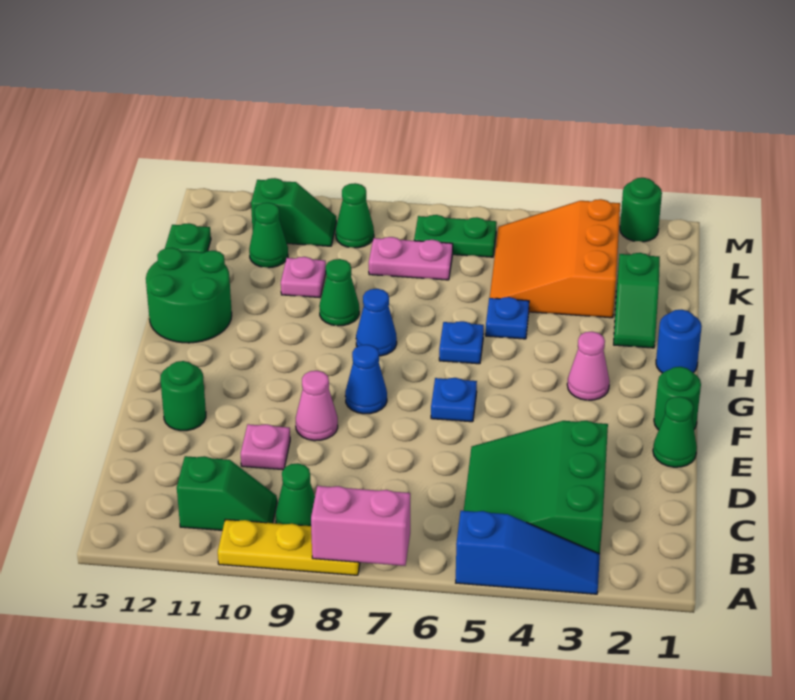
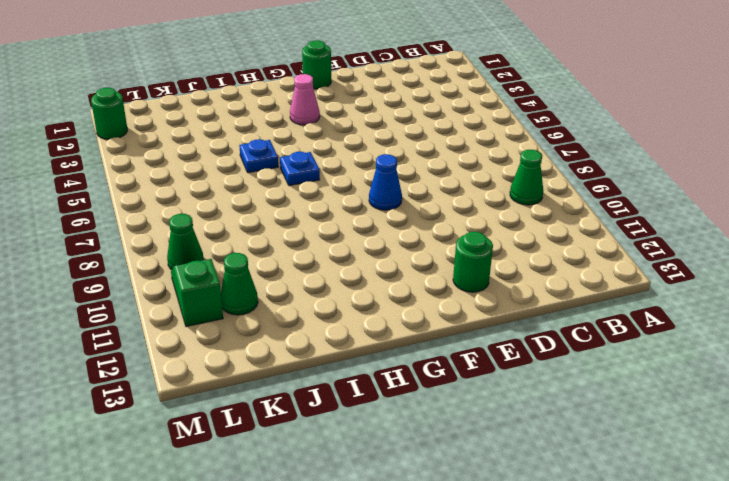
none -> blue slope A3:A5 level 1 top 5
none -> yellow plate A8:A10 level 1
none -> green slope B3:D5 level 1 top 3
none -> green slope B10:B11 level 1 top 11

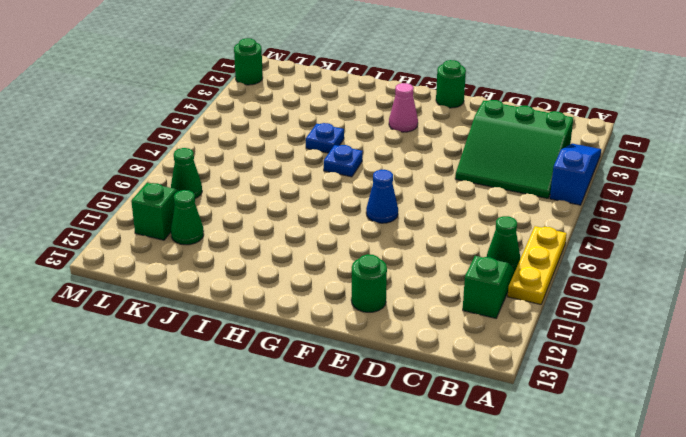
none -> pink plate D10 level 1
none -> green cone E1 level 1
none -> pink cone E9 level 1
none -> blue plate F6 level 1

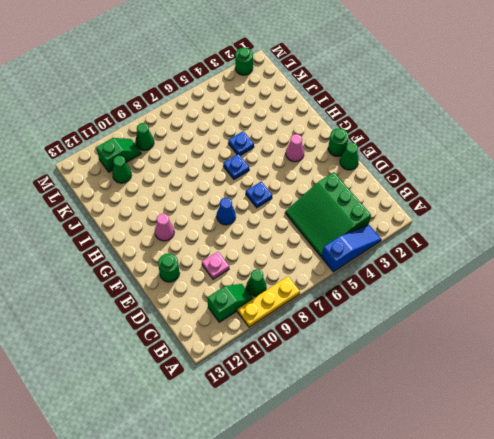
pink cone G11 level 1 -> pink cone E9 level 1
none -> blue round brick H1 level 1
none -> blue cone H8 level 1
none -> green round brick H12:I13 level 1
none -> green slope I2:J2 level 1 top J

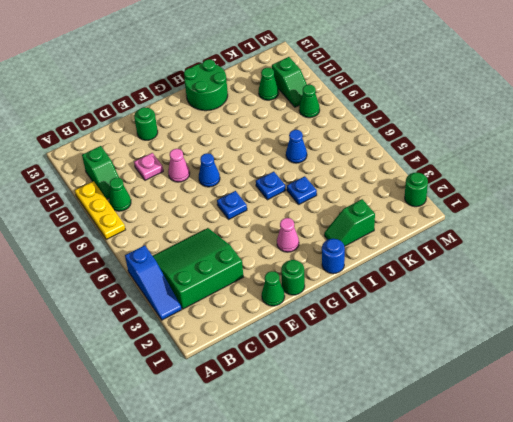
blue cone J7 level 1 -> blue cone H8 level 1
none -> green cone I9 level 1
none -> orange slope J3:L5 level 1 top 3
none -> pink plate J10 level 1
none -> pink plate K7:K8 level 1

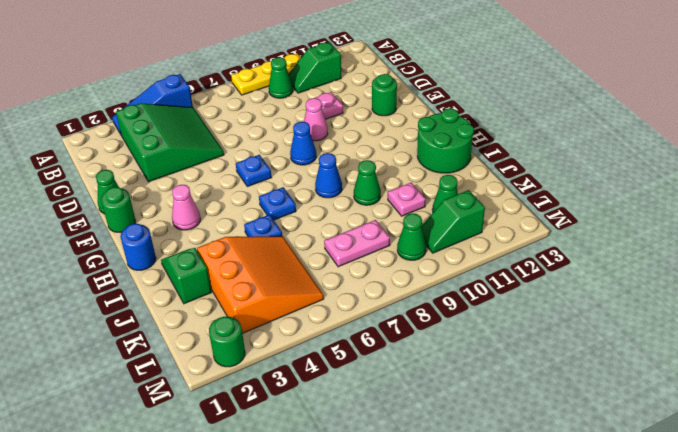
none -> green plate K13 level 1
none -> green plate L6:L7 level 1
none -> pink brick A7:A8 level 2

